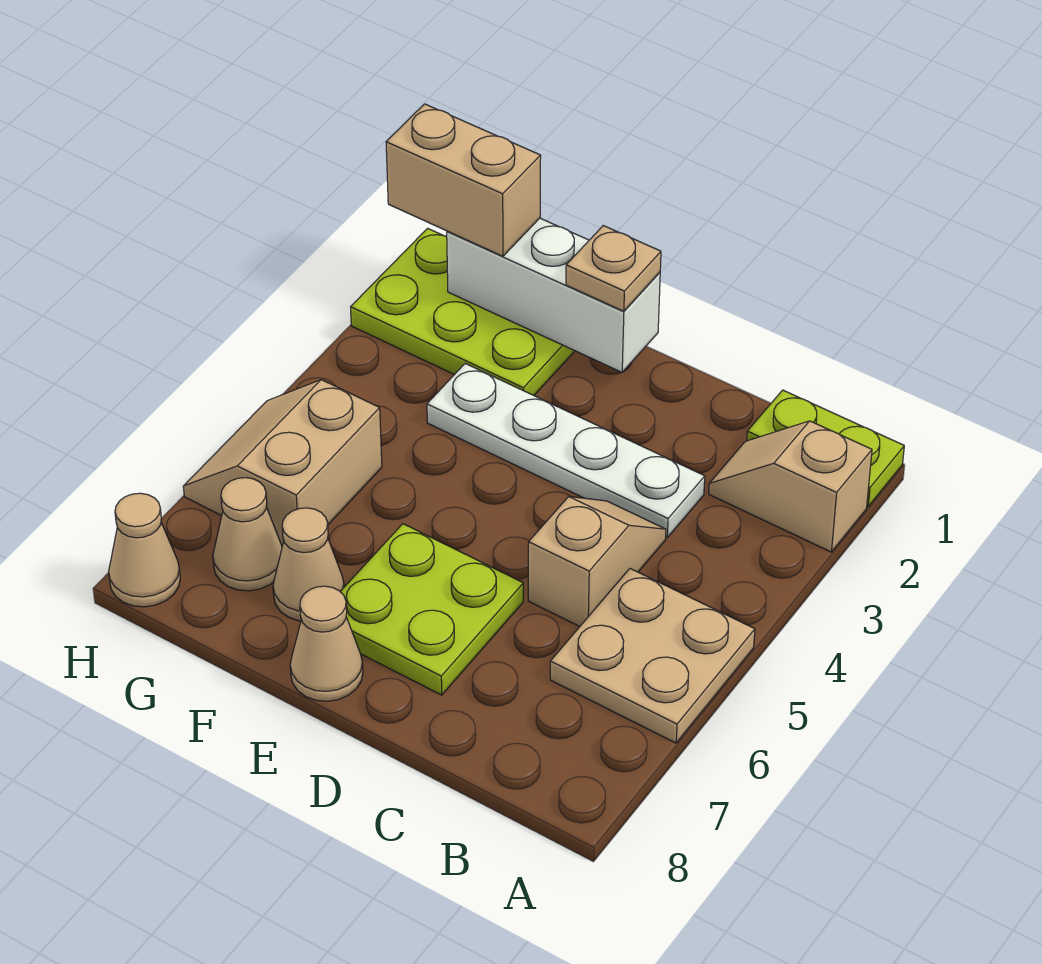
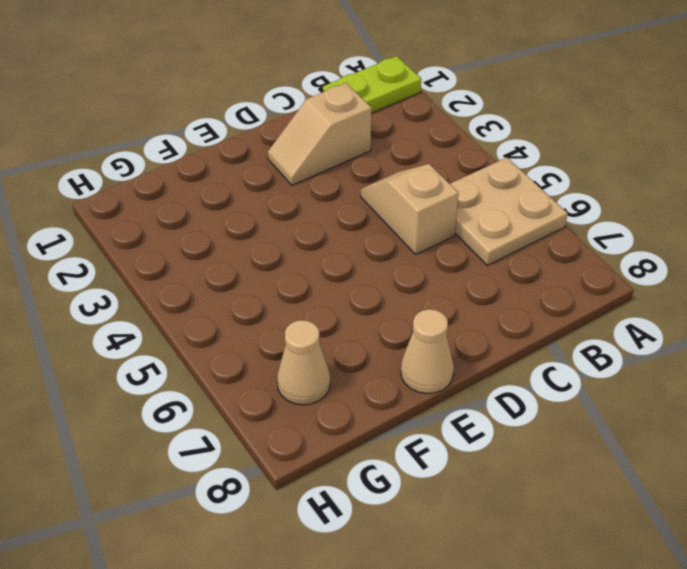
tan slope C2:D2 level 1 top C -> tan slope A2:B2 level 1 top A
none -> white plate C3:F3 level 1
none -> lime plate D6:E7 level 1
none -> lime plate F1:H2 level 1

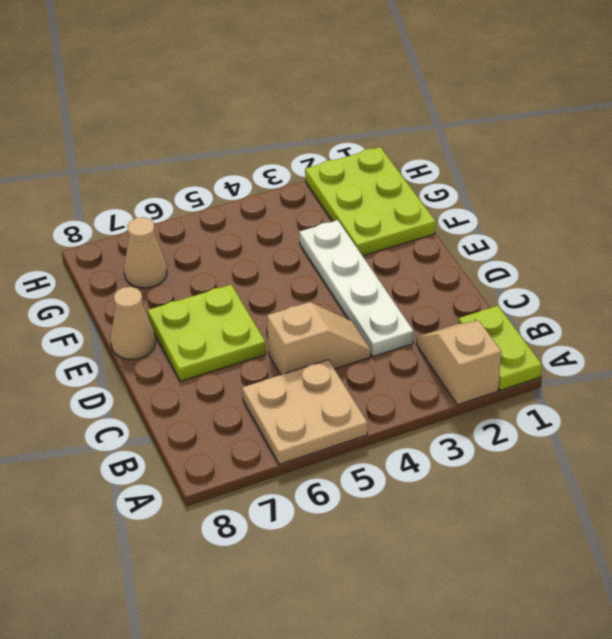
none -> tan cone F7 level 1
none -> tan slope G5:H6 level 1 top G
none -> tan cone H8 level 1

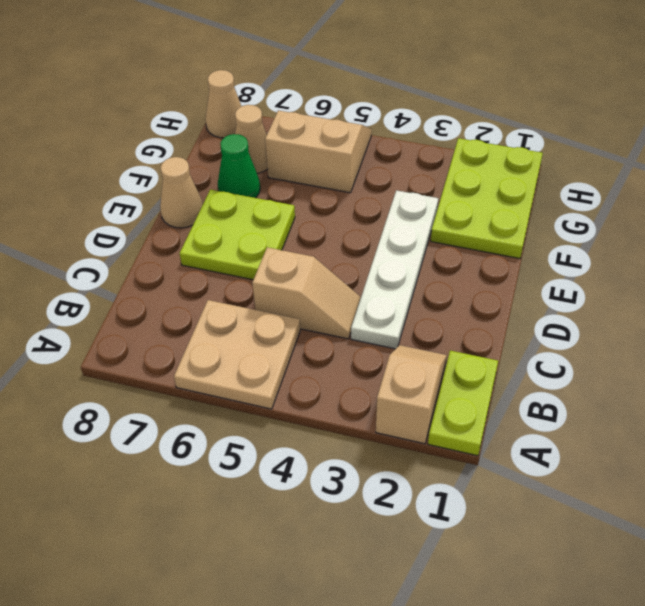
green cone F7 level 1 -> tan cone F7 level 1
none -> white brick E1:G1 level 2
none -> tan plate E1 level 3
none -> tan brick G1:H1 level 3

